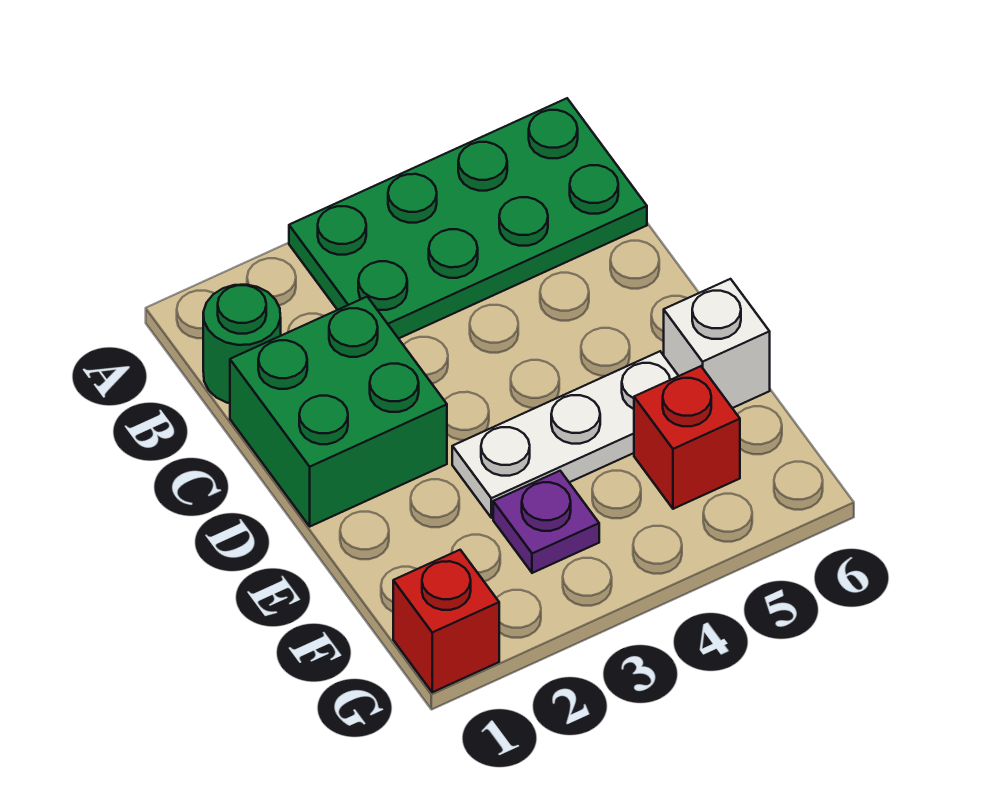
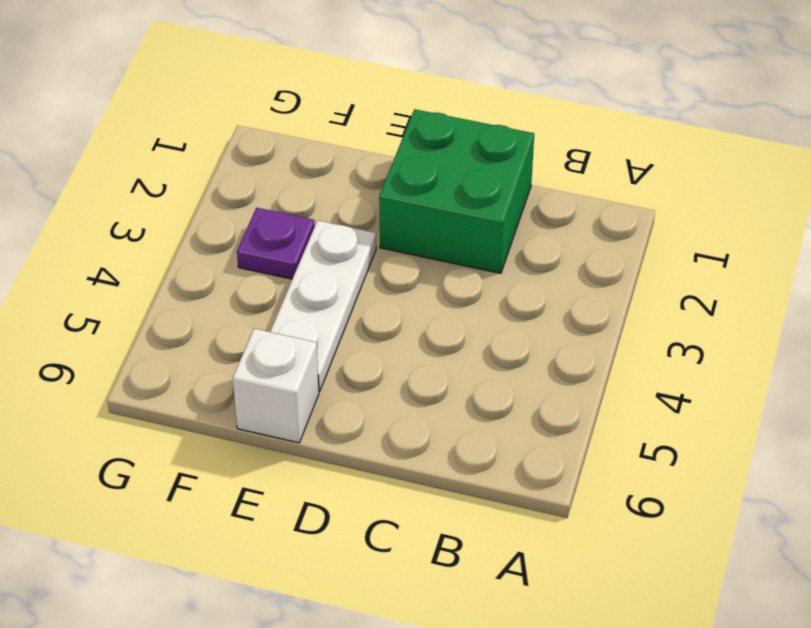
none -> green plate A3:B6 level 1
none -> green round brick B1 level 1

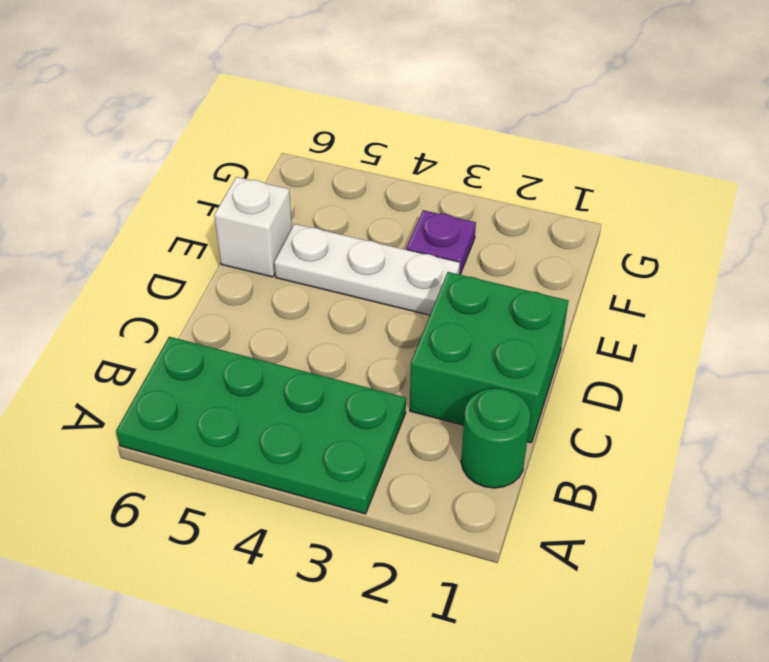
none -> red brick F5 level 1
none -> red brick G1 level 1

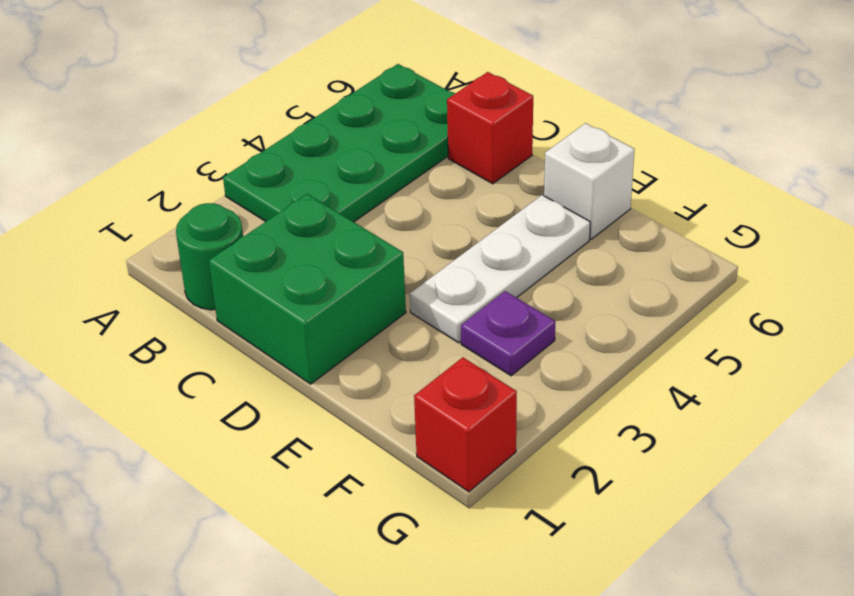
red brick C6 level 1 -> red brick F5 level 1

